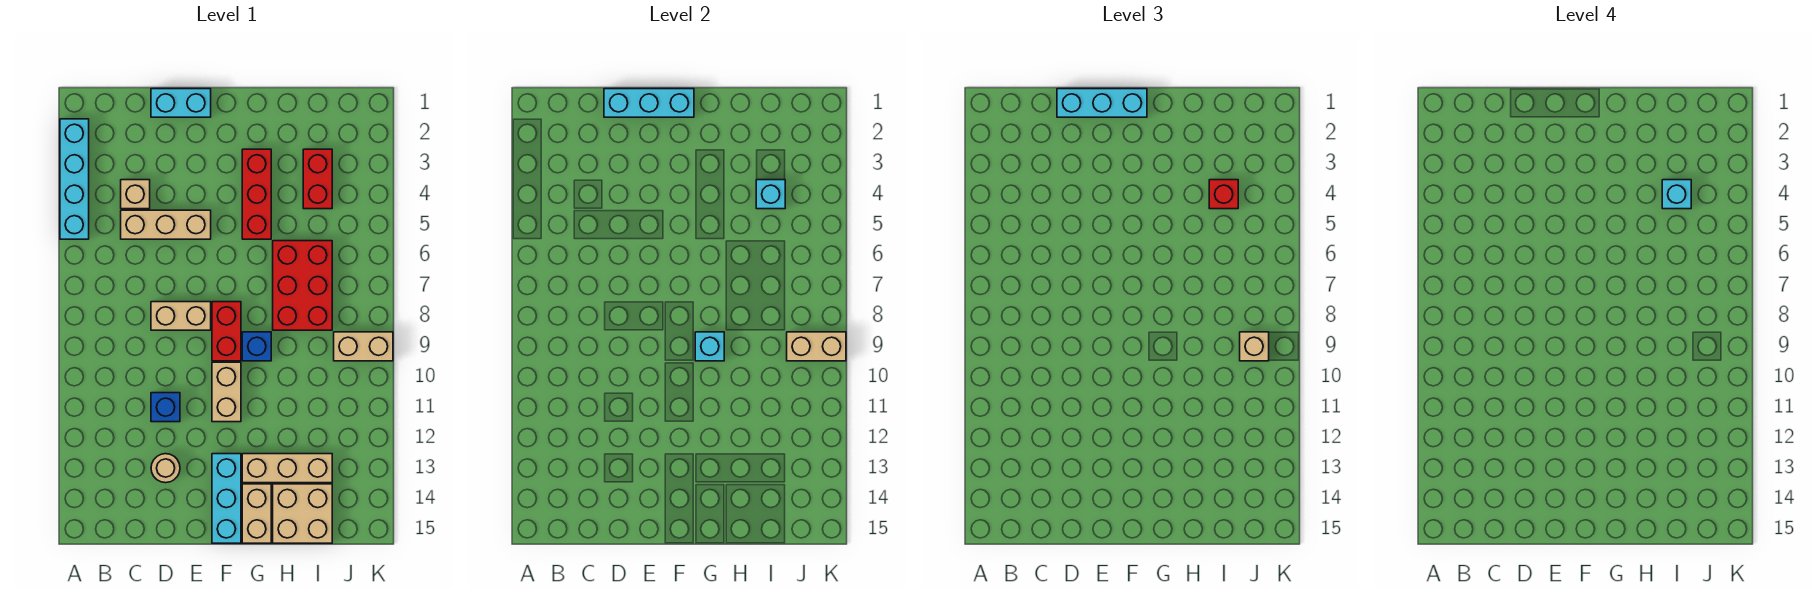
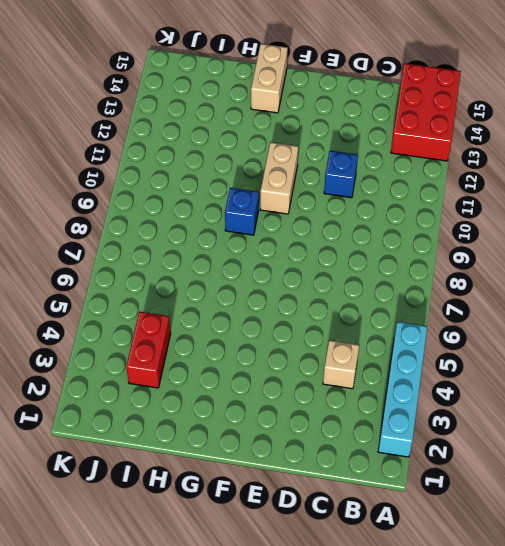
red brick A13:B15 level 1 -> red brick H6:I8 level 1
none -> tan brick C5:E5 level 1
none -> cyan brick D1:E1 level 1
none -> tan brick D8:E8 level 1

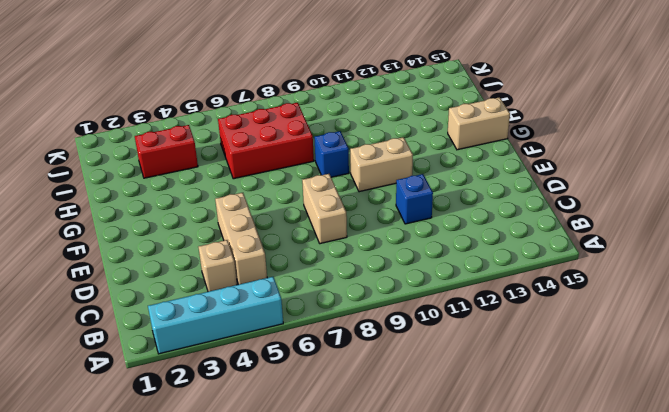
none -> cyan brick D1:E1 level 1
none -> tan round brick D13 level 1
none -> red brick F8:F9 level 1

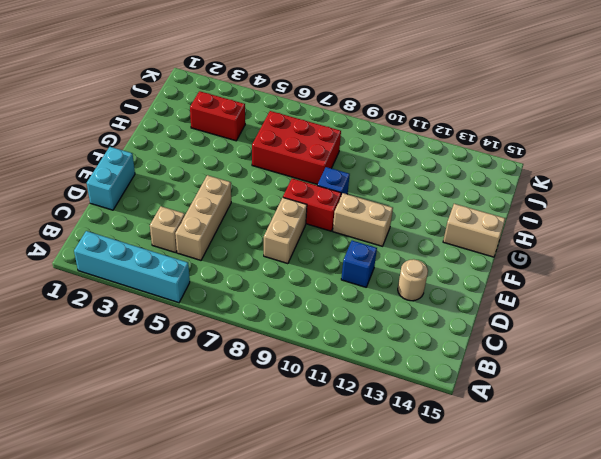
none -> cyan brick F13:F15 level 1
none -> red brick G3:G5 level 1
none -> tan brick G13:I13 level 1

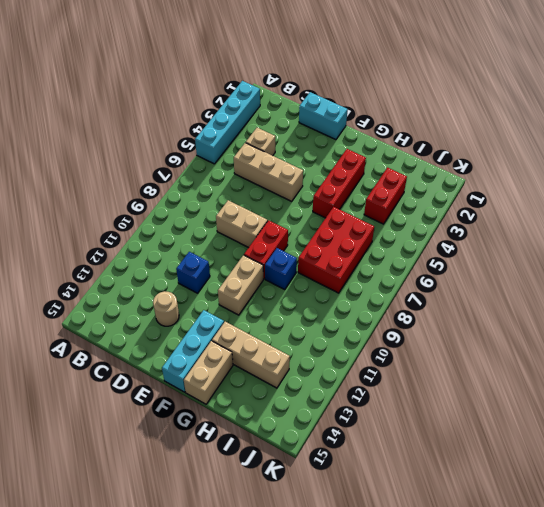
none -> tan brick H14:I15 level 1
none -> tan brick J9:K9 level 1
none -> cyan brick D1:F1 level 2

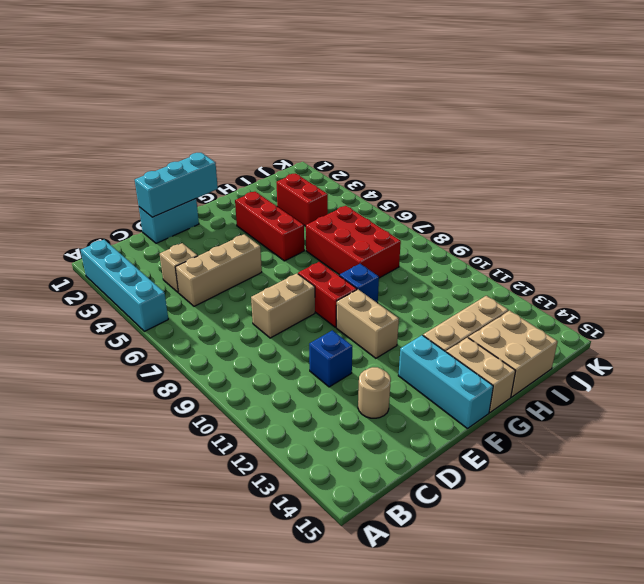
none -> tan brick J9:K9 level 1
none -> cyan brick G9 level 2
none -> cyan brick I4 level 2

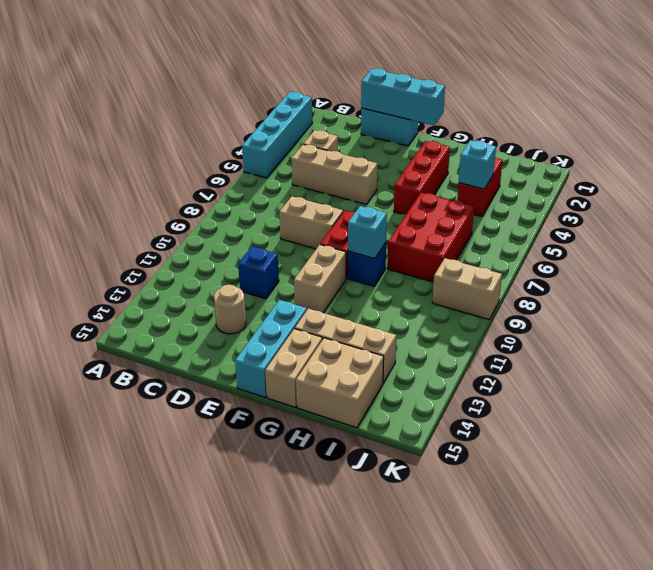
none -> tan brick J9:K9 level 2
none -> cyan brick D1:F1 level 3
none -> red brick I4 level 3

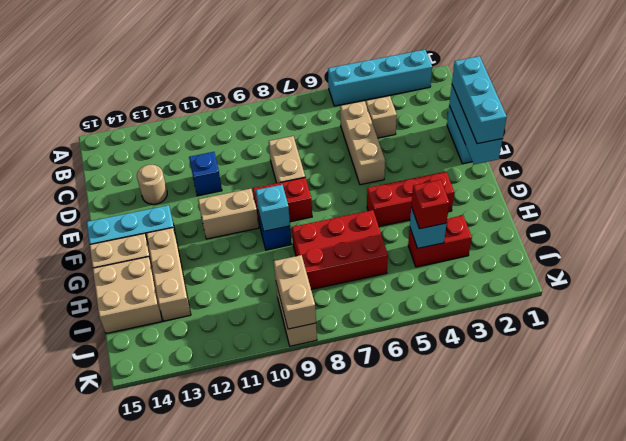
none -> tan brick J9 level 3
none -> cyan brick I4 level 4

